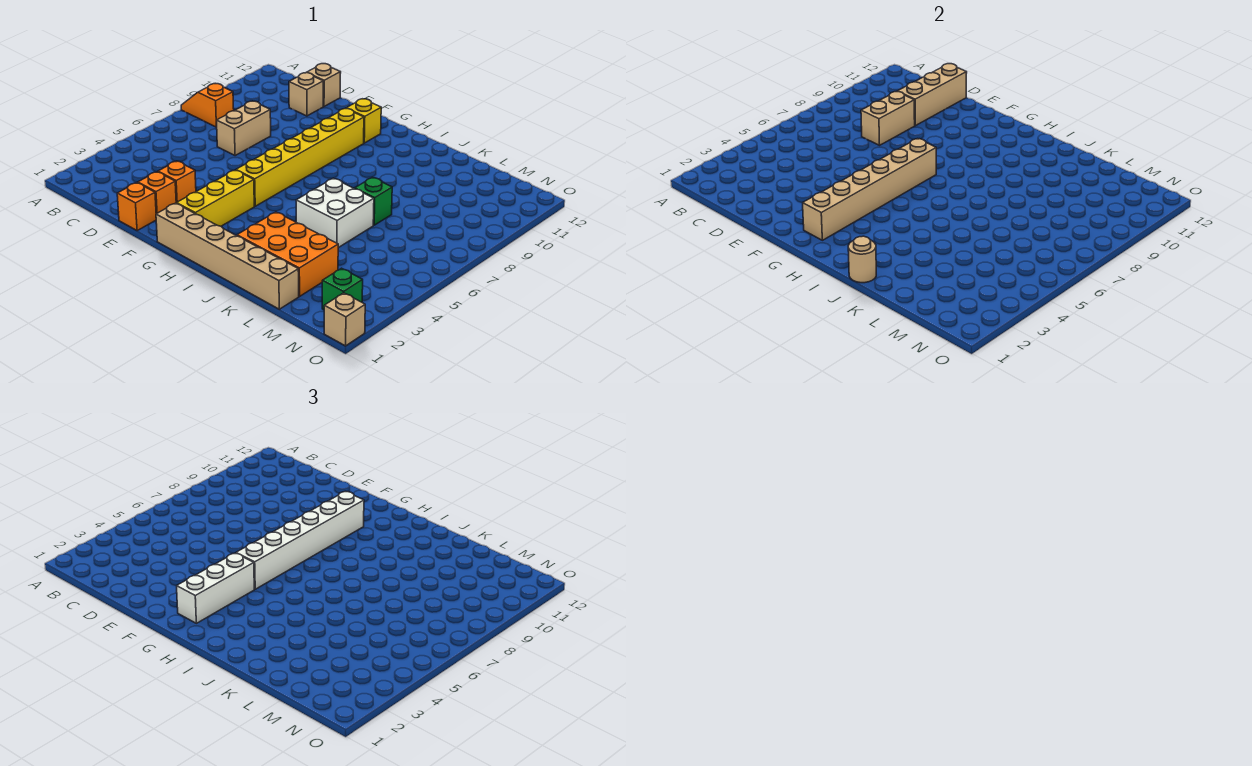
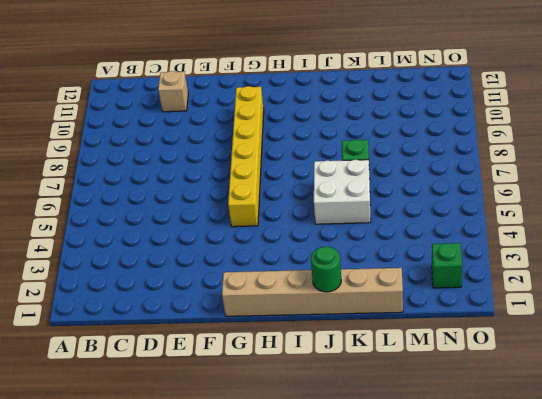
green round brick J1 level 2 -> tan round brick J1 level 2
none -> orange slope A8:B8 level 1 top B
none -> tan brick D7:D8 level 1
none -> tan brick D12 level 1

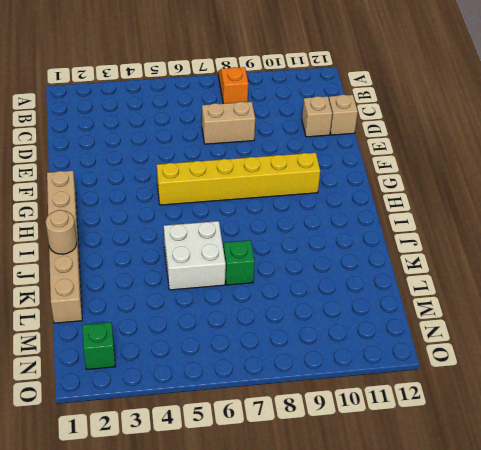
none -> orange brick E1 level 1
none -> orange brick E2 level 1
none -> orange brick E3 level 1

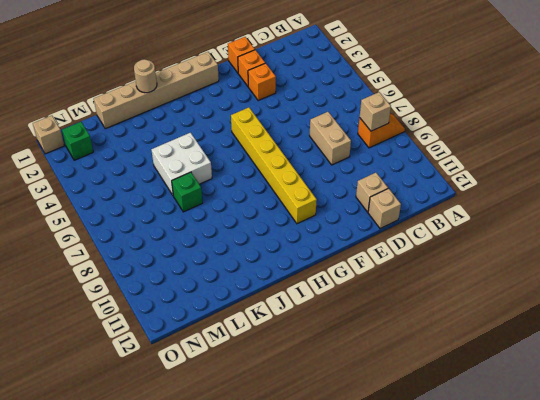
tan brick B8 level 2 -> none
none -> yellow brick G2:G4 level 1
none -> yellow brick G11 level 1
none -> orange brick J2:L3 level 1

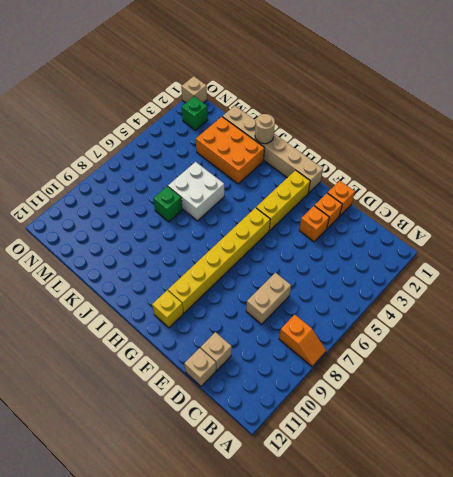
none -> tan brick D8:D9 level 2
none -> tan brick D10:D12 level 2
none -> tan brick G2:G7 level 2

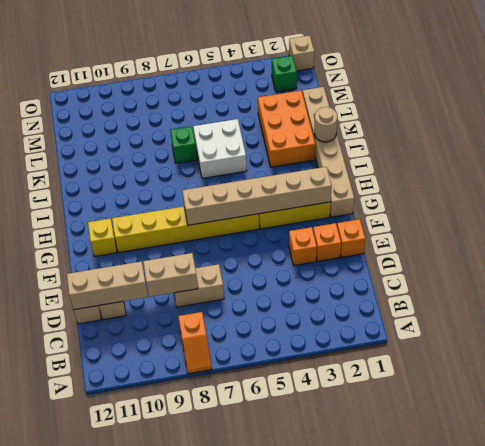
none -> white brick G2:G4 level 3
none -> white brick G5:G10 level 3

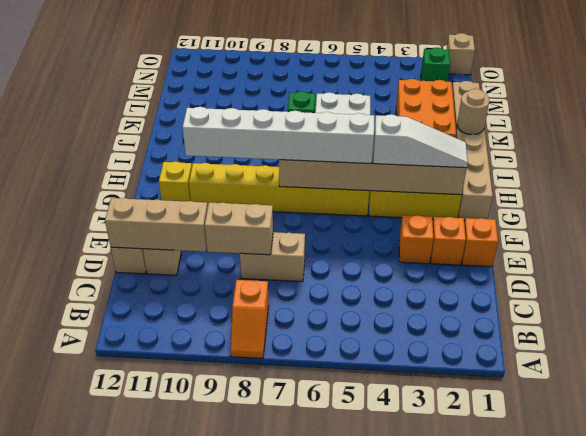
white slope G2:G4 level 3 top 4 -> white brick G2:G4 level 3

